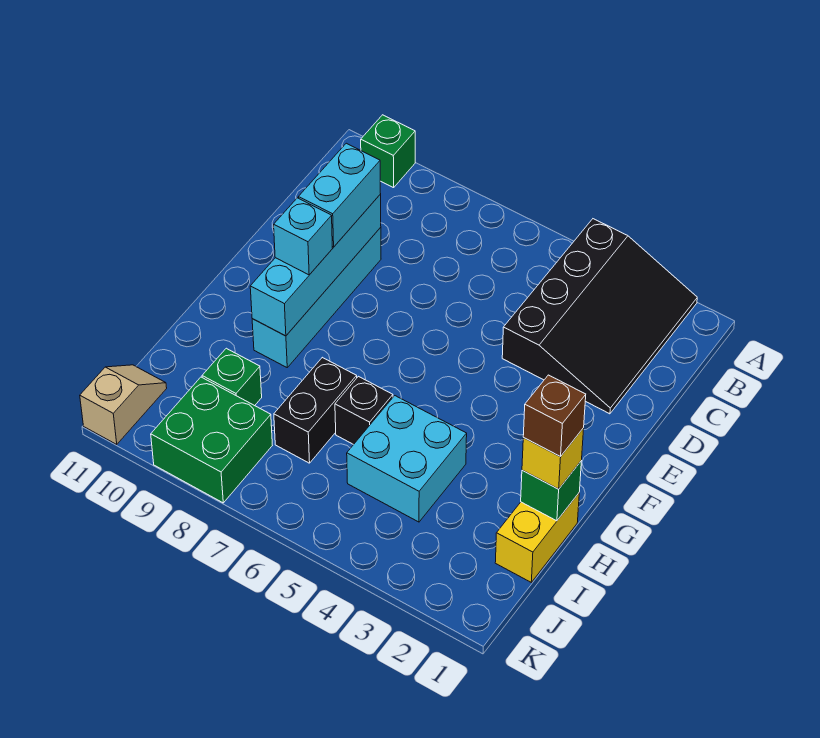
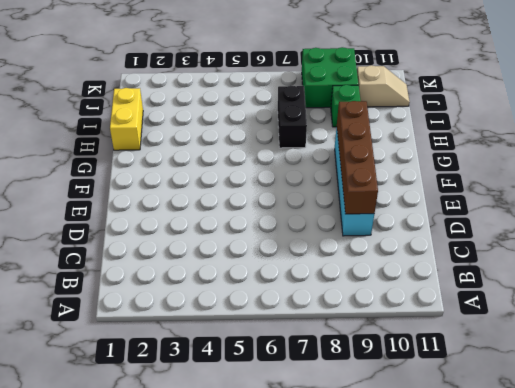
brown brick D9:G9 level 2 -> cyan brick D9:G9 level 2
tan slope J10:J11 level 1 top 10 -> tan slope J11:K11 level 1 top K
none -> black slope A2:D4 level 1 top 4
none -> green brick A10 level 1
none -> cyan brick H4:I5 level 1

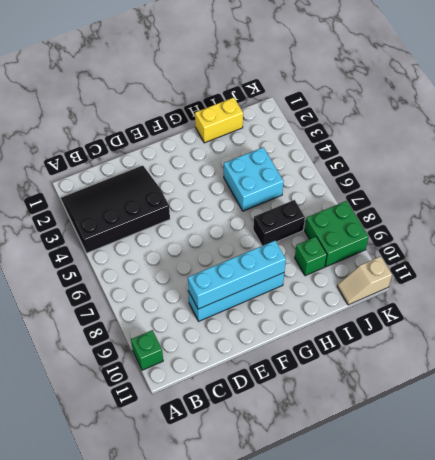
none -> black brick H6 level 1
none -> green brick H1 level 2
none -> cyan brick D9:E9 level 3

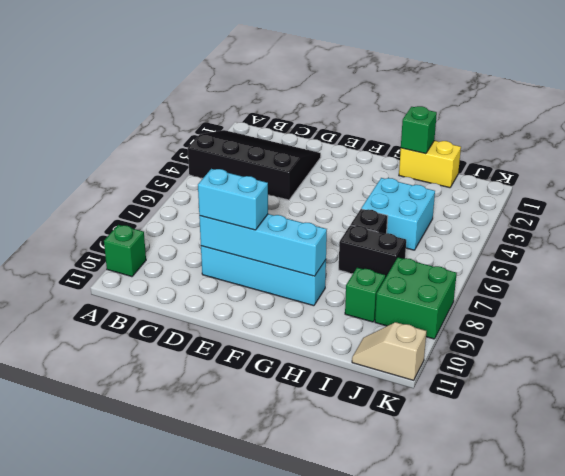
none -> cyan brick F9 level 3
none -> yellow brick H1 level 3
none -> brown brick H1 level 4

